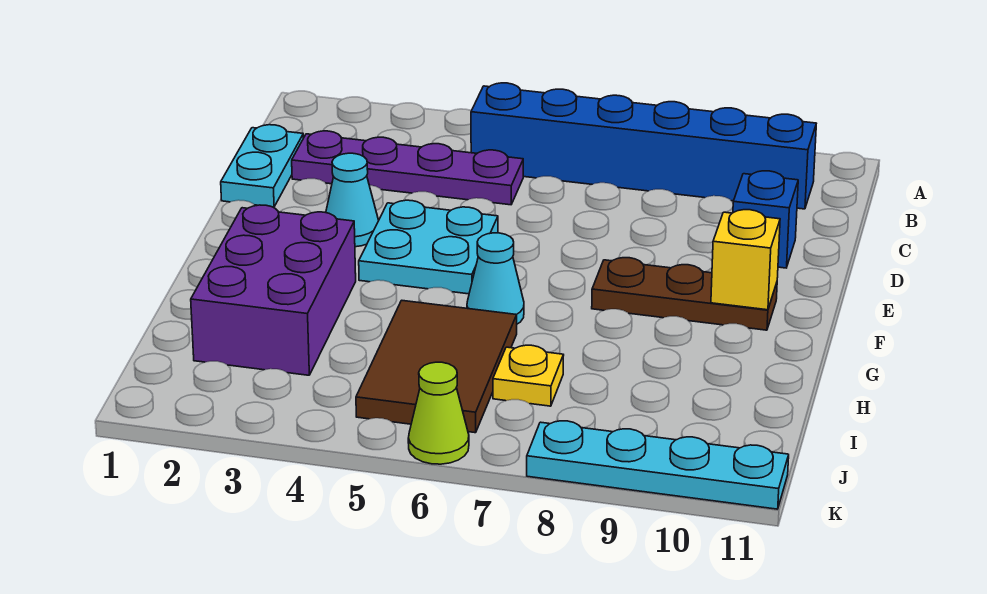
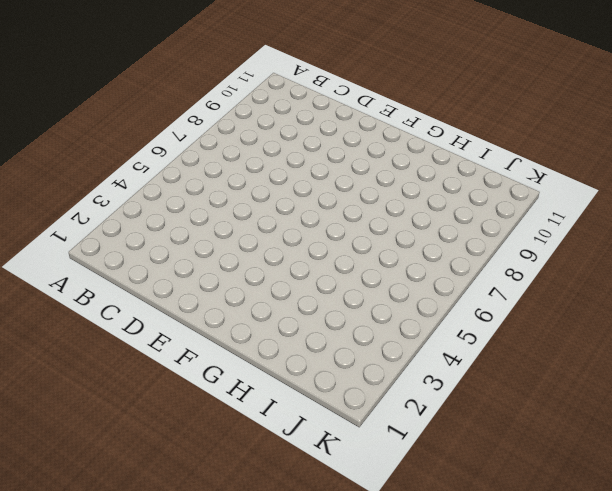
none -> blue brick B5:B10 level 1
none -> cyan plate C1:D1 level 1
none -> purple plate C2:C5 level 1

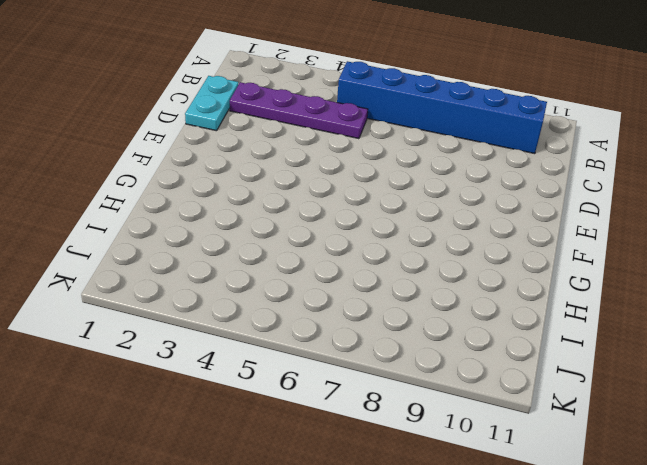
none -> blue brick D10 level 1
none -> cyan cone E3 level 1
none -> cyan plate E4:F5 level 1

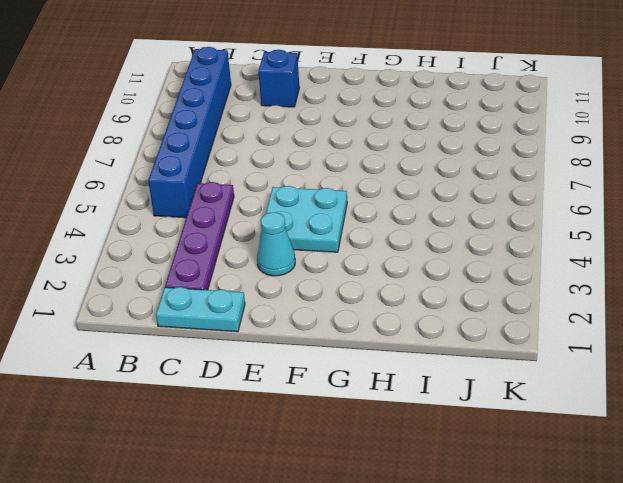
none -> brown plate F8:F10 level 1
none -> purple brick G2:I3 level 1
none -> cyan cone G6 level 1

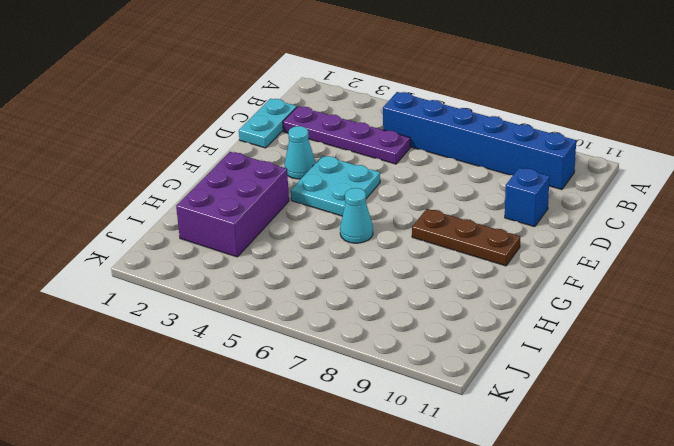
none -> brown tile H5:J6 level 1
none -> yellow plate I7 level 1
none -> lime cone K6 level 1

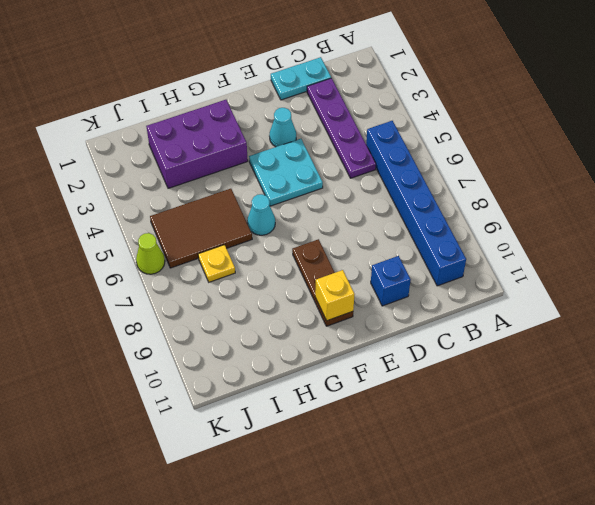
none -> cyan plate K8:K11 level 1

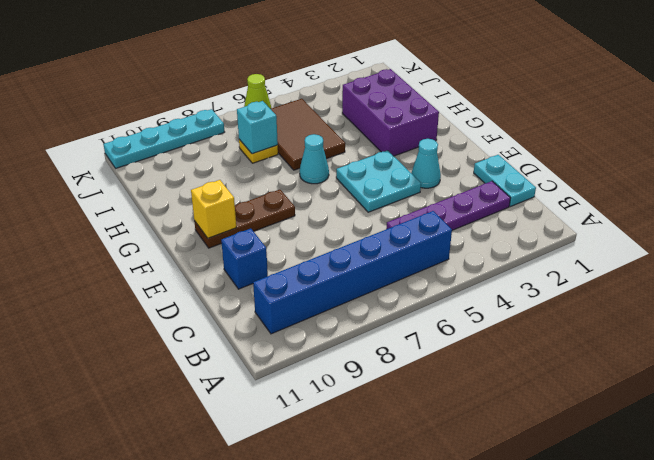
cyan brick I7 level 2 -> none

